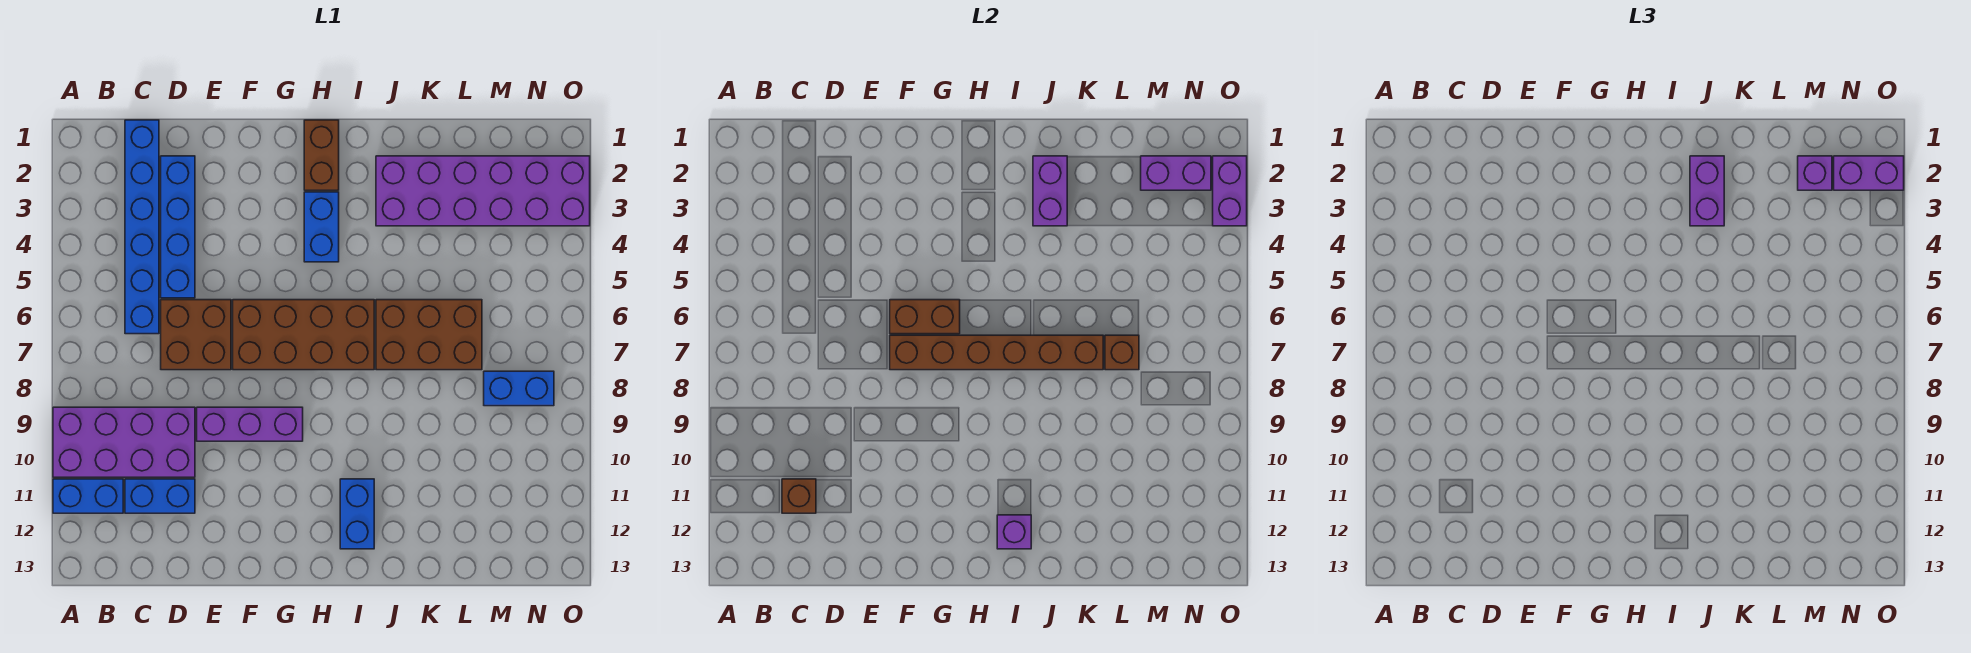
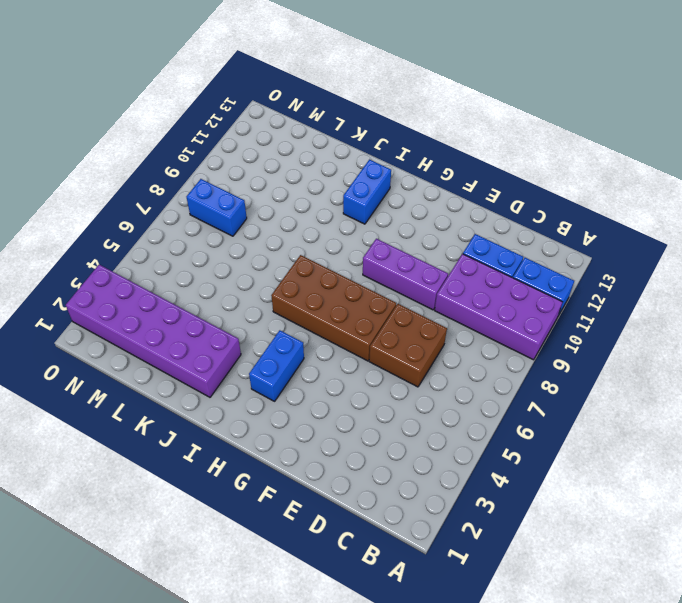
none -> blue brick C1:C6 level 1
none -> blue brick D2:D5 level 1
none -> brown brick H1:H2 level 1

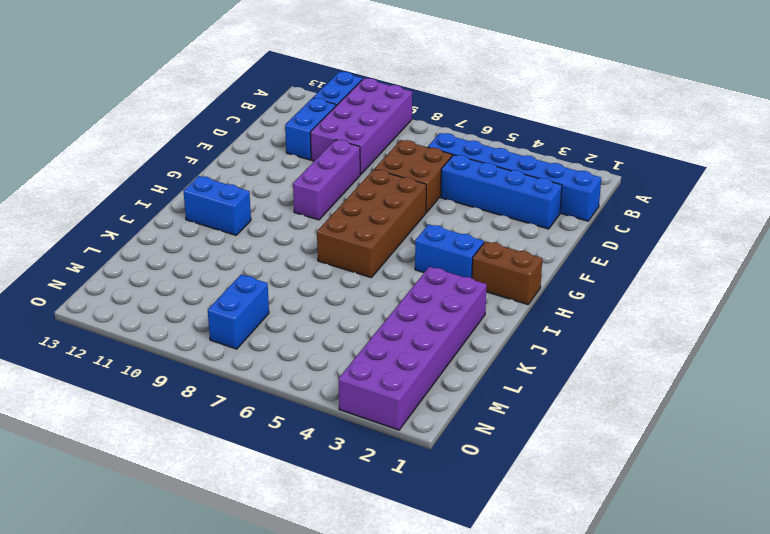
none -> brown brick J6:L7 level 1
none -> brown brick C11 level 2
none -> brown brick F6:G6 level 2

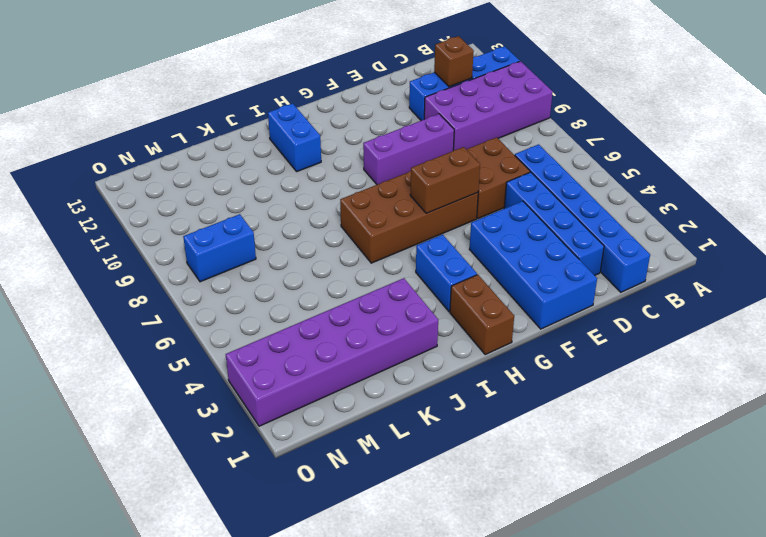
blue brick E1:F4 level 1 -> none
none -> brown brick J6:L7 level 1
none -> brown brick F7:K7 level 2
none -> purple brick I12 level 2

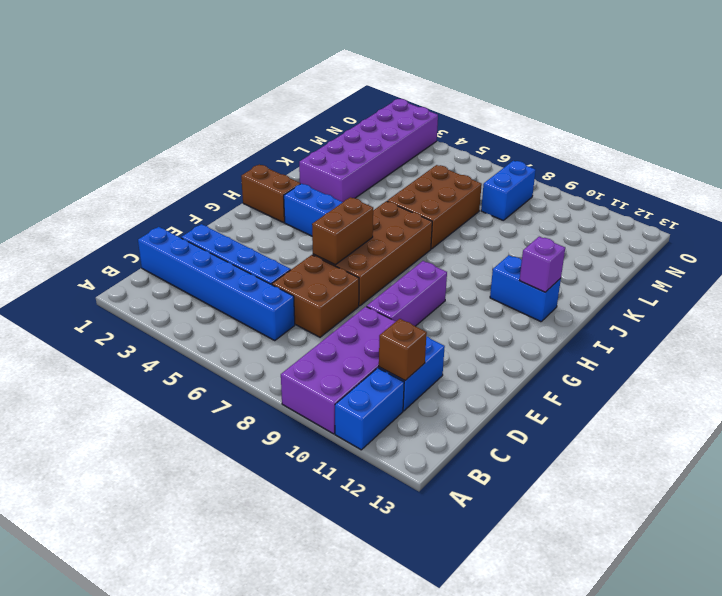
none -> brown brick F7:K7 level 2
none -> purple brick J2:J3 level 2
none -> brown brick L7 level 2

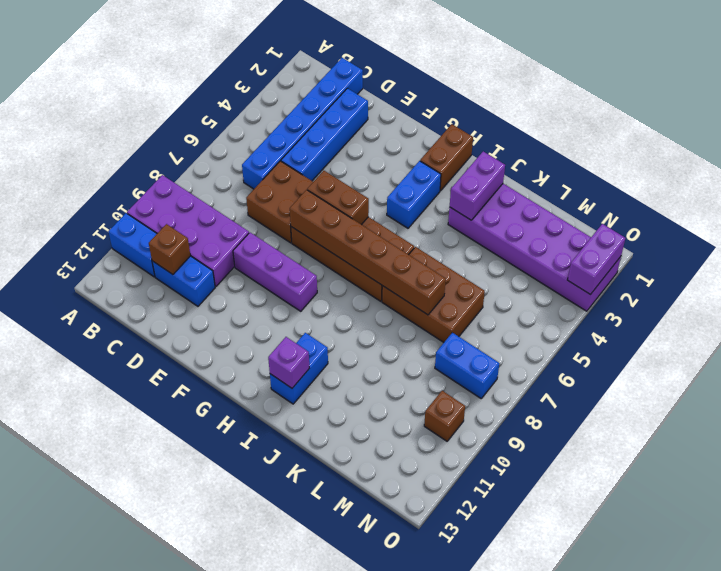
brown brick N10 level 1 -> brown brick L7 level 2
none -> purple brick M2:N2 level 2
none -> purple brick J2:J3 level 3
none -> purple brick M2 level 3

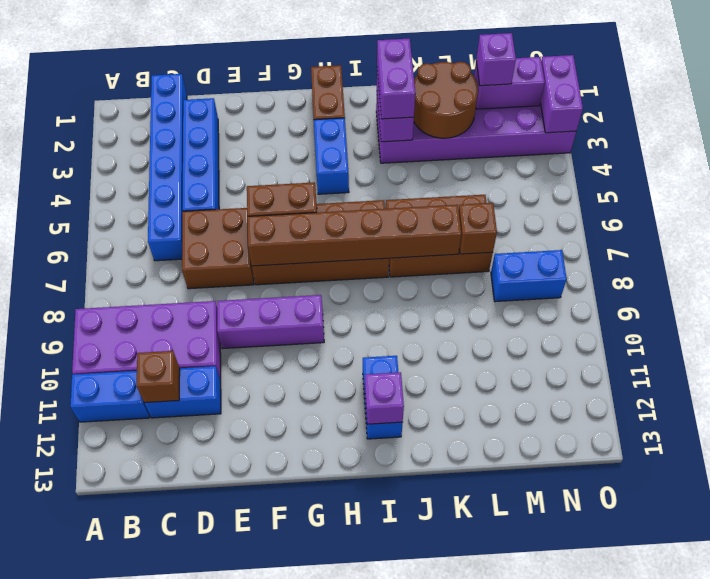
brown round brick K2:L3 level 2 -> none
none -> purple brick N2:O2 level 3

